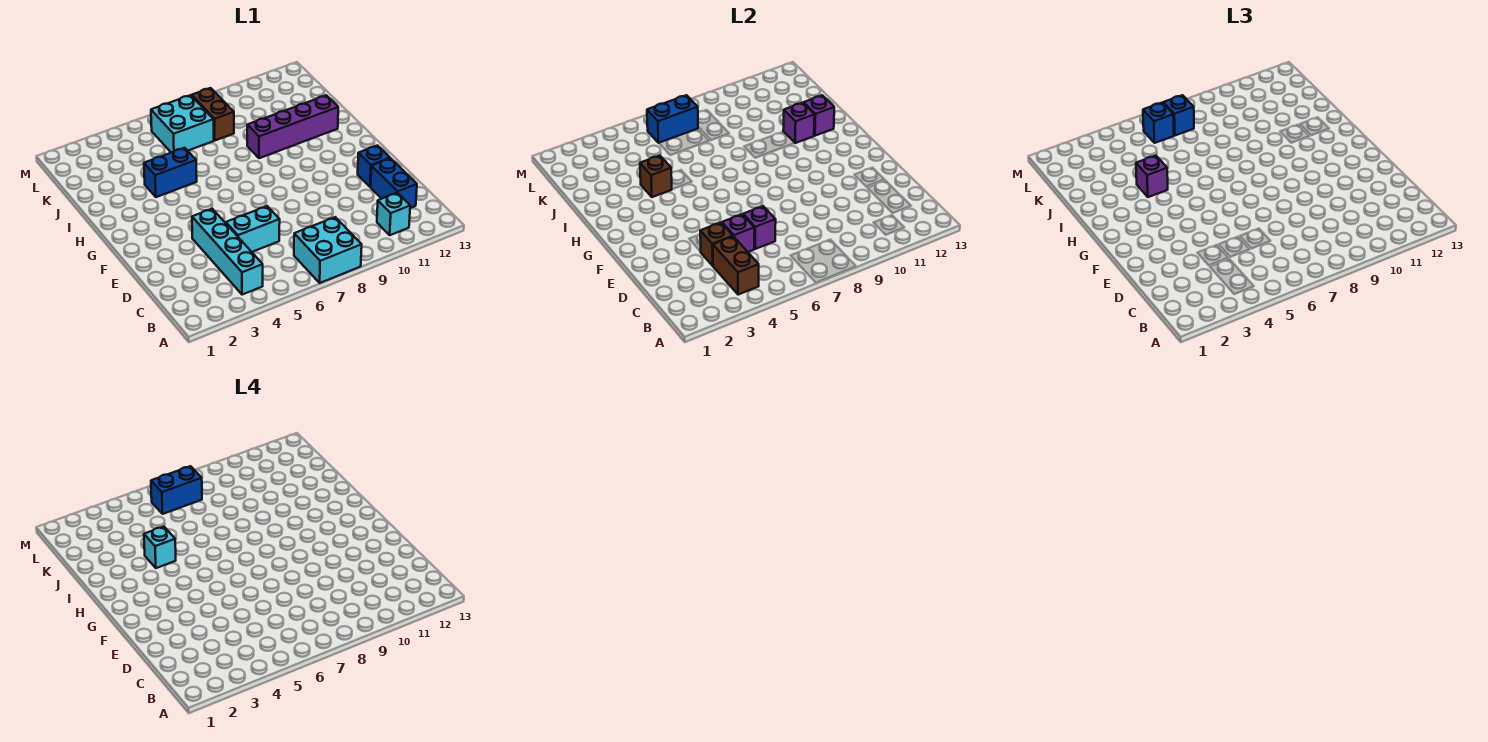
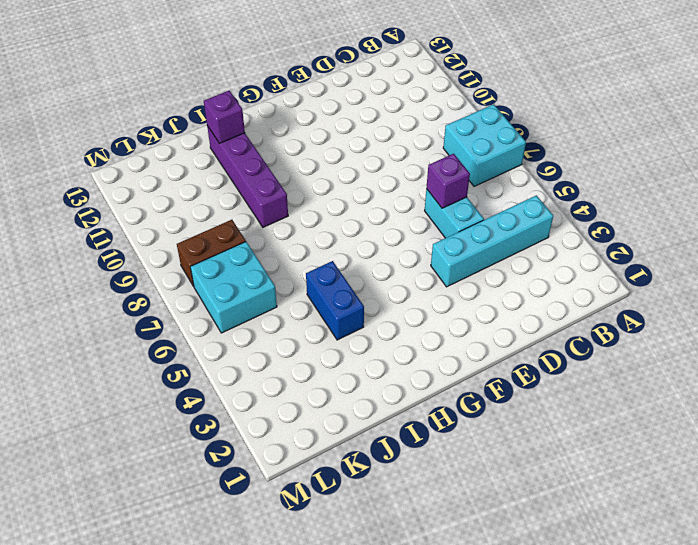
none -> cyan brick B11 level 1
none -> blue brick C12:D12 level 1
none -> blue brick E12 level 1

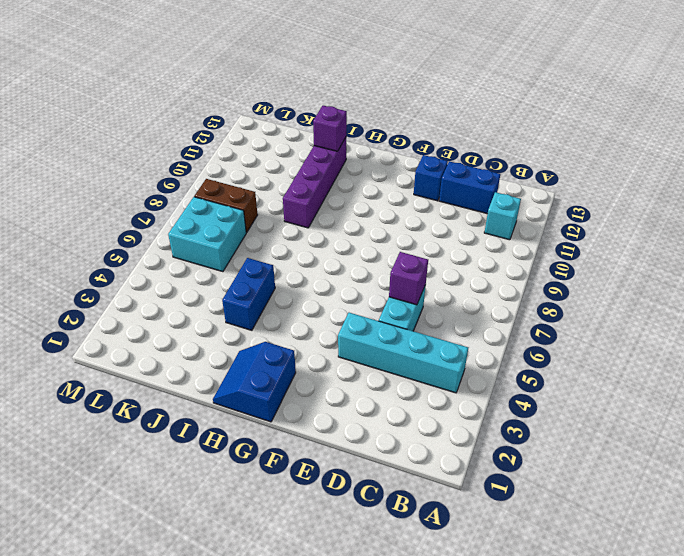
blue slope G1:H2 level 1 top G -> none
none -> cyan brick A7:B8 level 1
none -> brown brick B4:C4 level 2
none -> brown brick D4 level 2

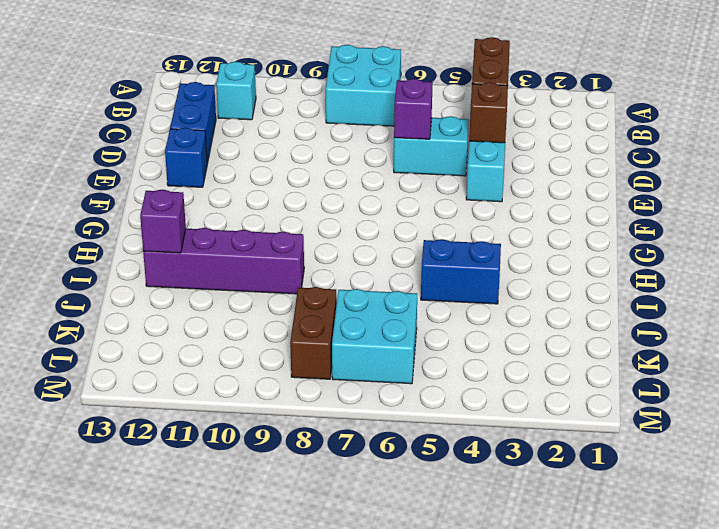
none -> purple brick D5 level 2
none -> brown brick I4 level 2
none -> purple brick I11 level 2

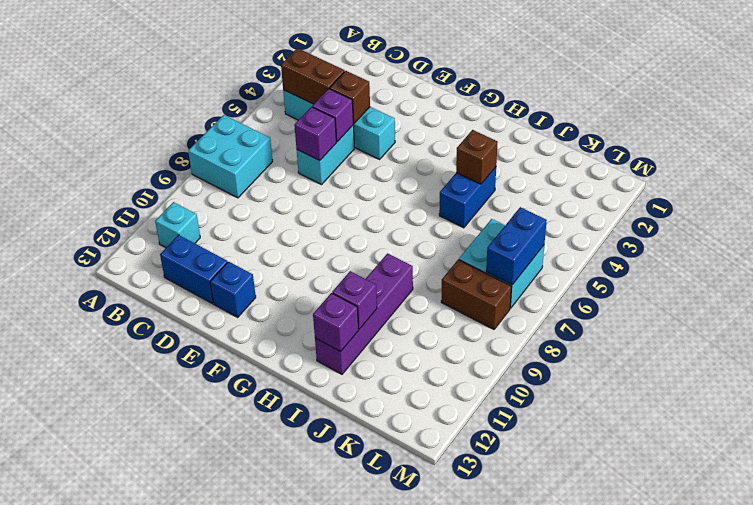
none -> purple brick I4 level 3
none -> blue brick L6 level 3
none -> blue brick L7 level 3

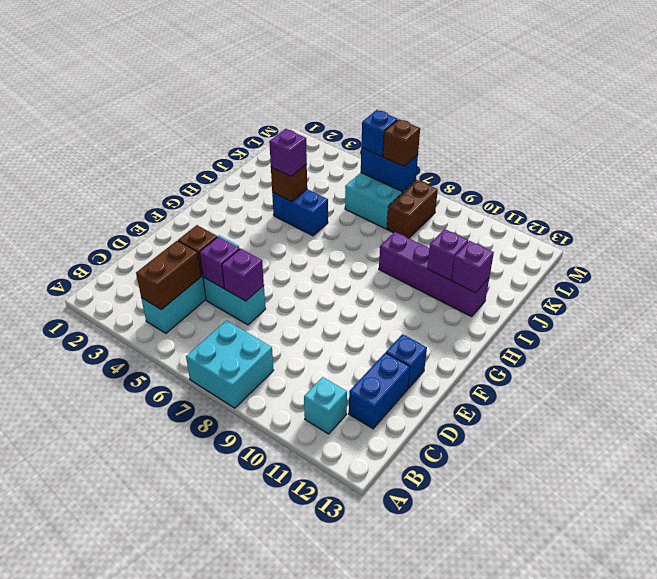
brown brick L7 level 3 -> blue brick L7 level 3
none -> cyan brick I4 level 4
none -> blue brick L6:L7 level 4

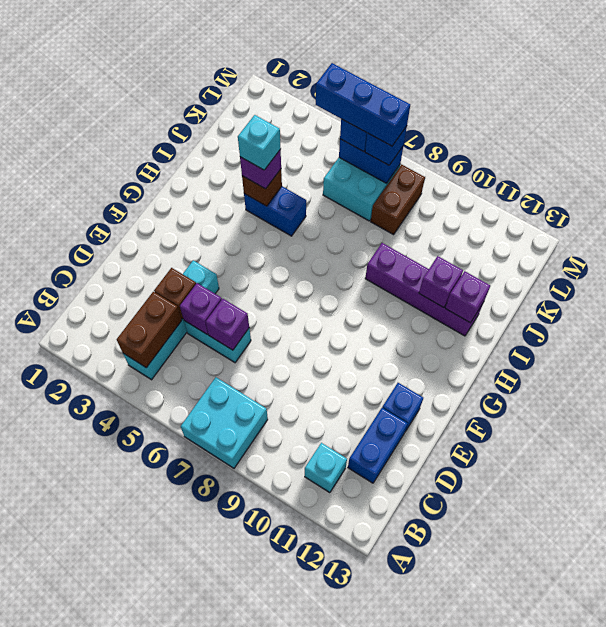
blue brick L5:L7 level 4 -> blue brick L6:L7 level 4

